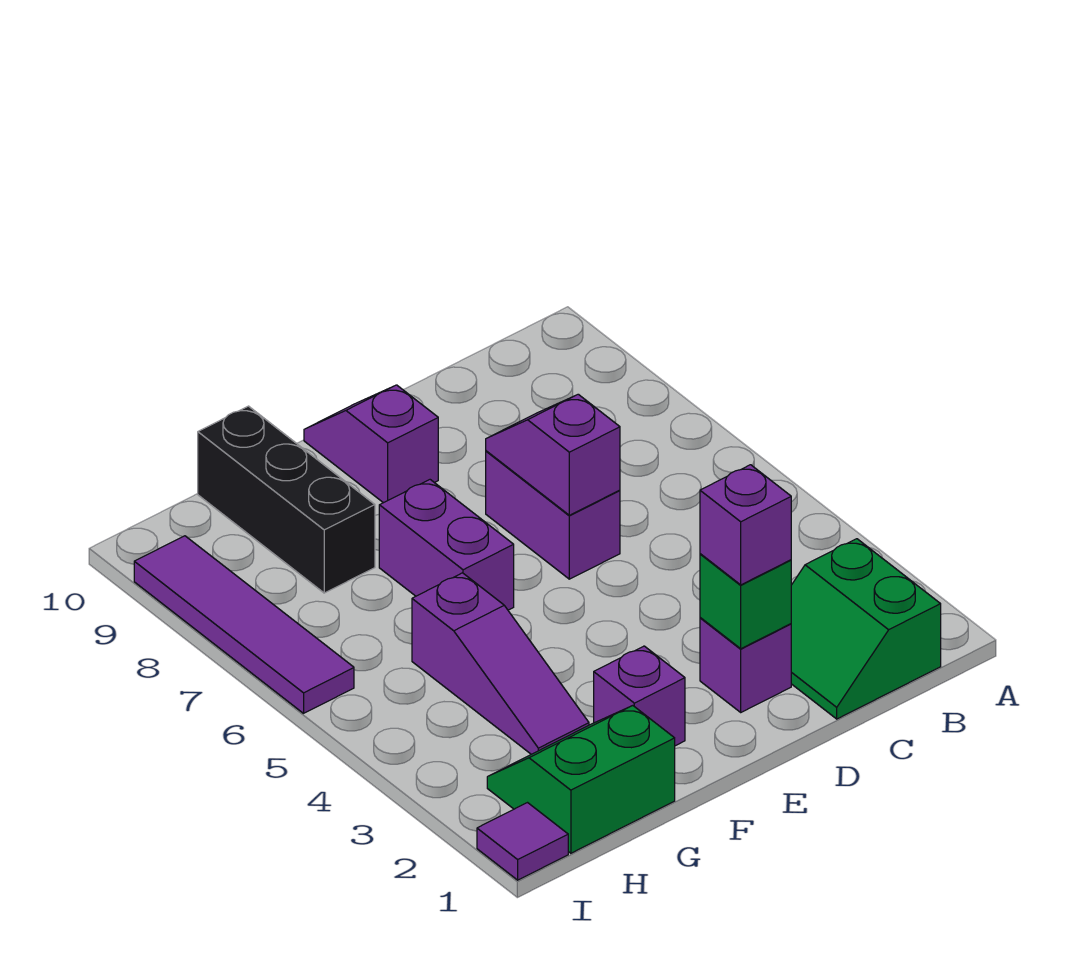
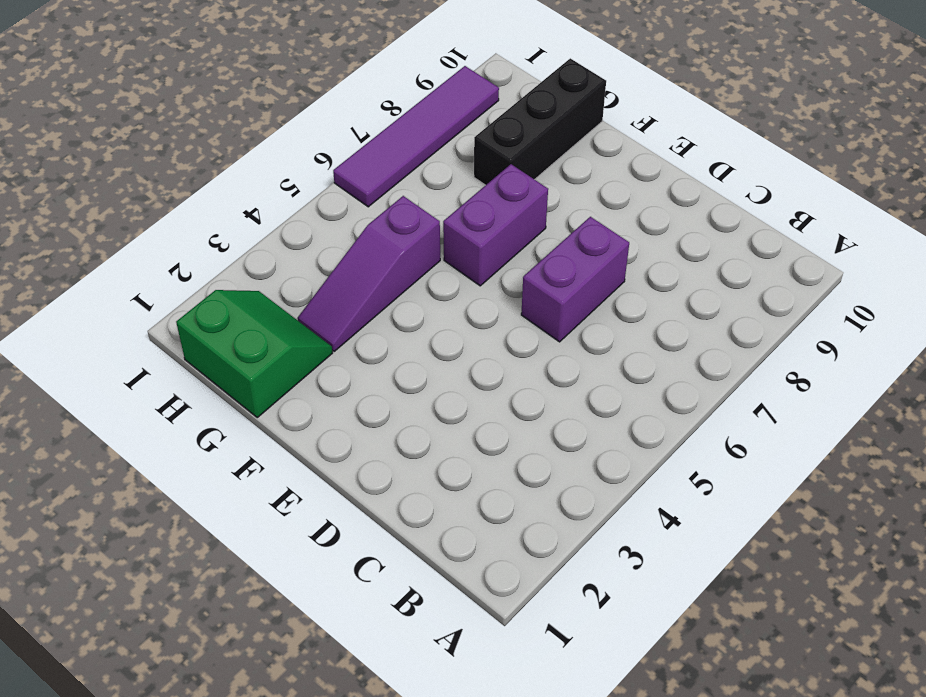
none -> green slope B1:C2 level 1 top B
none -> purple brick D2 level 1
none -> purple slope E9:E10 level 1 top 9

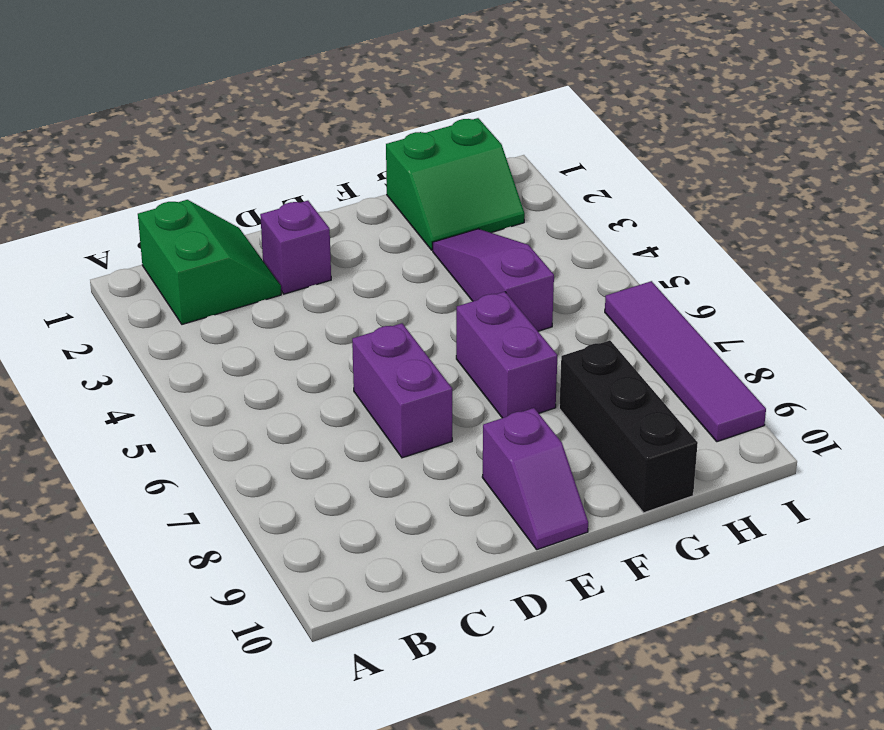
none -> purple brick F2 level 1
none -> purple tile I1 level 1
none -> green brick D2 level 2

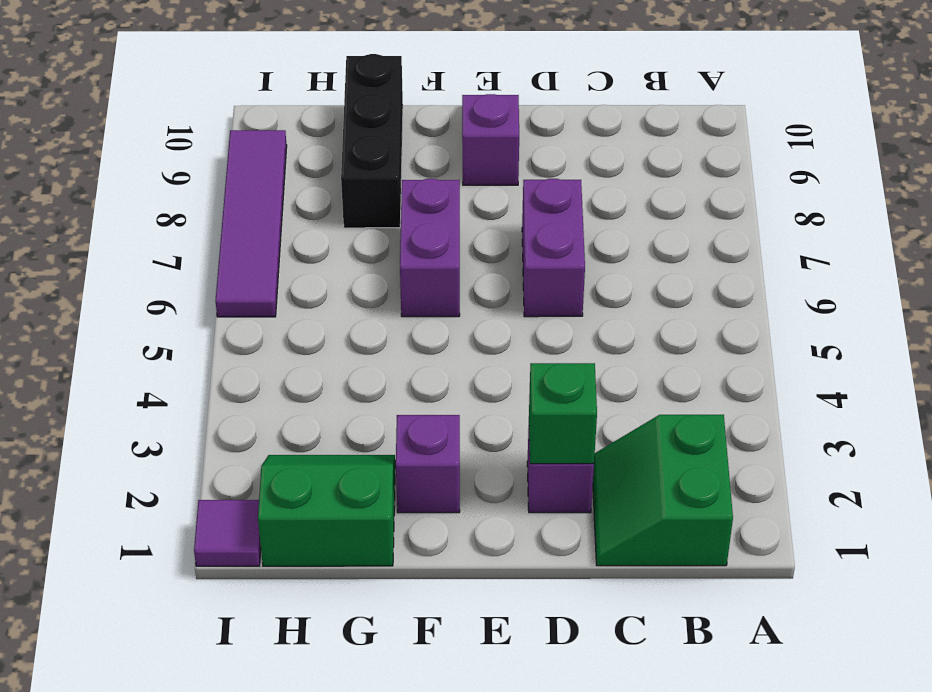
none -> purple slope G3:G5 level 1 top 5
none -> purple slope D6:D7 level 2 top 6
none -> purple brick D2 level 3

